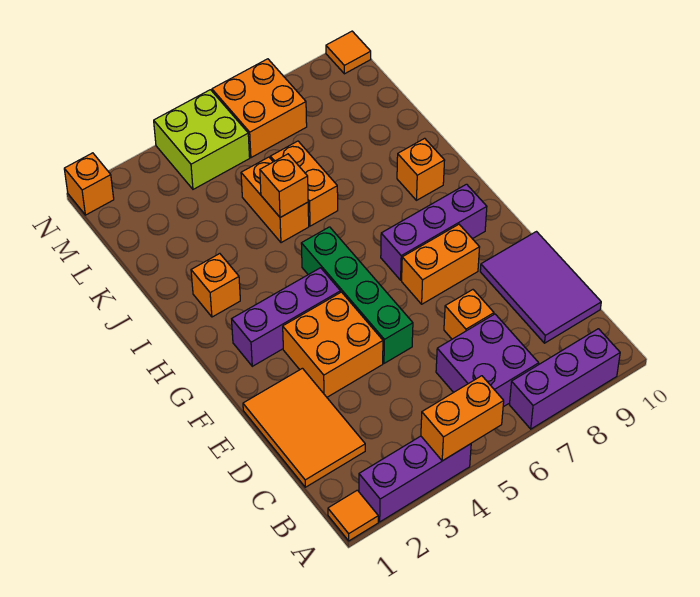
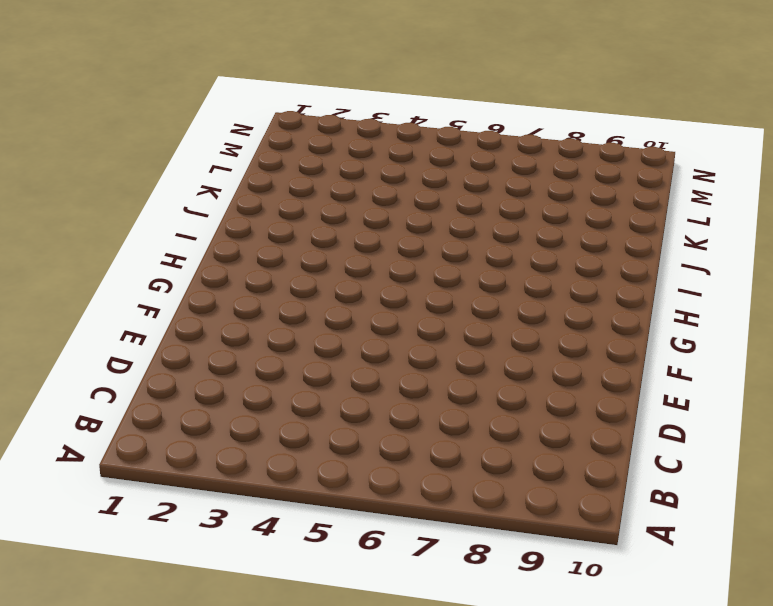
none -> orange tile A1 level 1
none -> purple brick A2:A4 level 1
none -> purple brick A7:A9 level 1

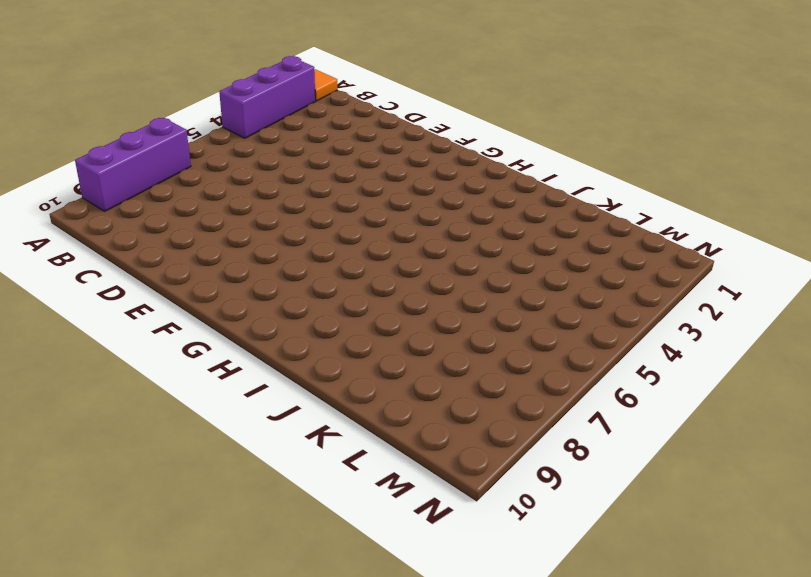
none -> purple brick B6:C7 level 1
none -> orange tile C1:E2 level 1
none -> purple tile C9:E10 level 1

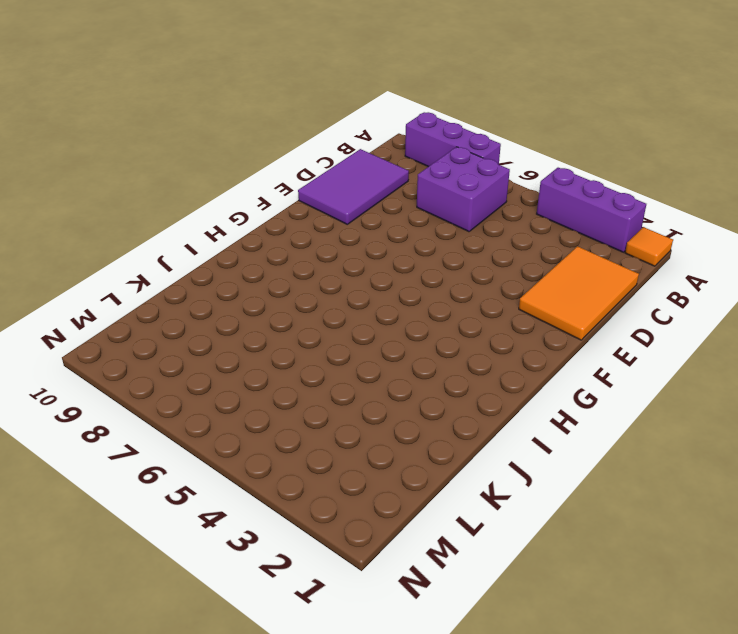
none -> orange brick D7 level 1
none -> orange brick E3:F4 level 1
none -> green brick E5:H5 level 1

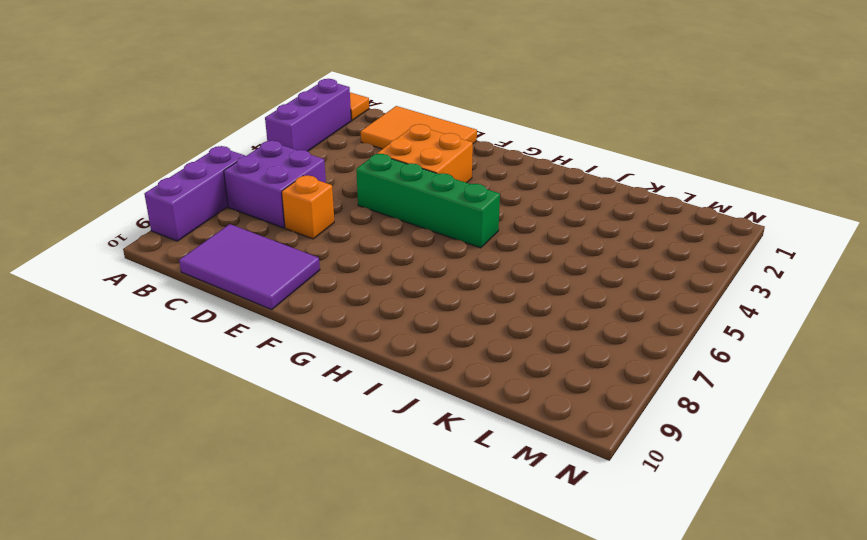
none -> orange brick F7:F8 level 1
none -> purple brick G2:G4 level 1
none -> purple brick G7:G9 level 1

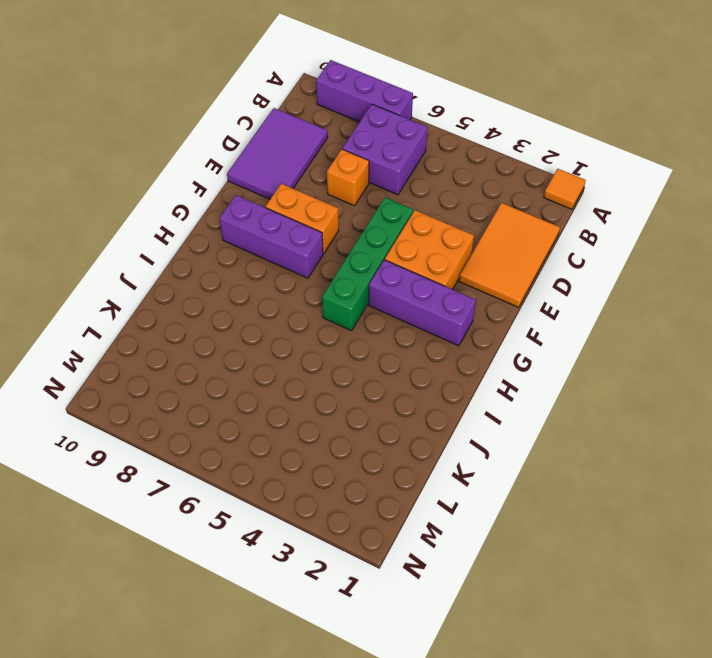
none -> purple brick A2:A4 level 1
none -> orange brick I2 level 1
none -> orange brick I9 level 1

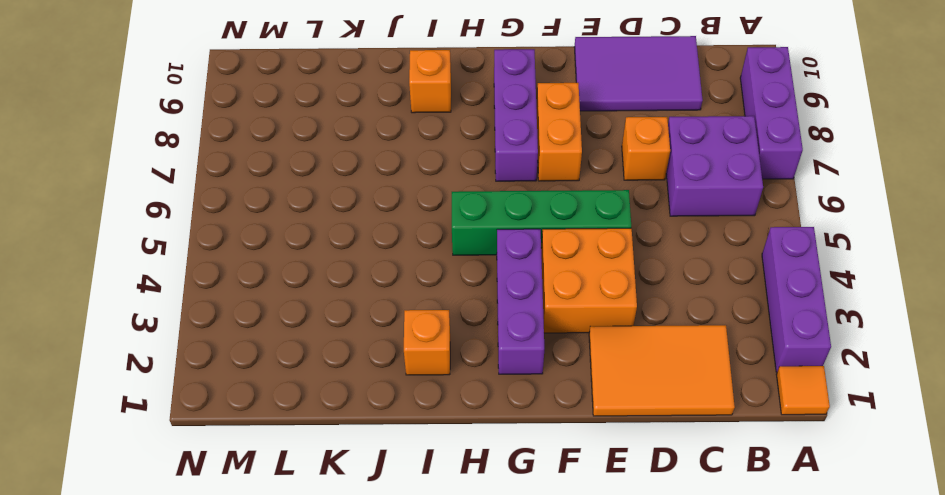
none -> orange brick J5:K5 level 1
none -> orange brick J6:K6 level 1
none -> lime brick M4:N5 level 1

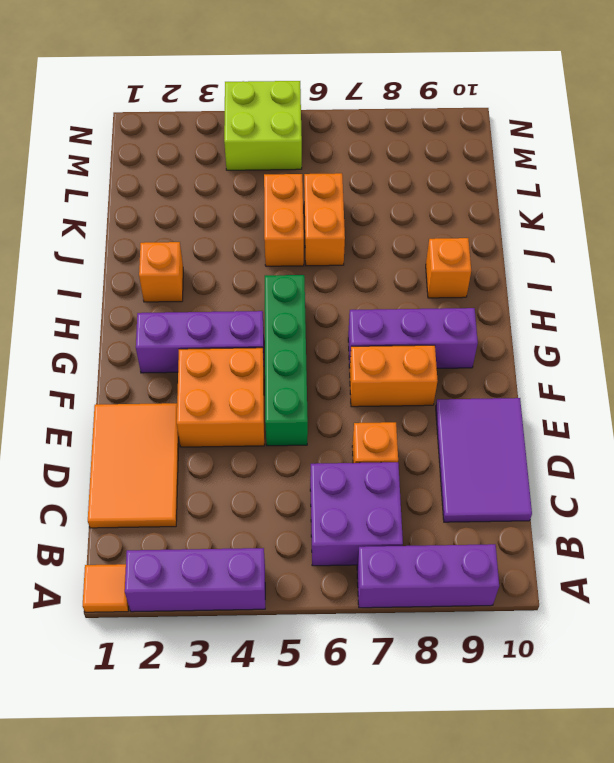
none -> orange brick M6:N7 level 1
none -> orange brick N1 level 1
none -> orange tile N10 level 1

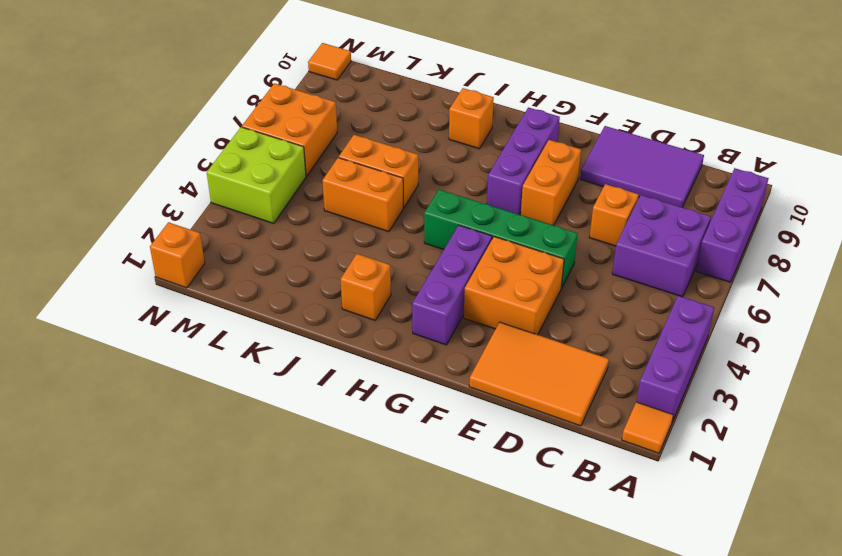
none -> orange brick A4:A5 level 2
none -> orange brick J5 level 2

